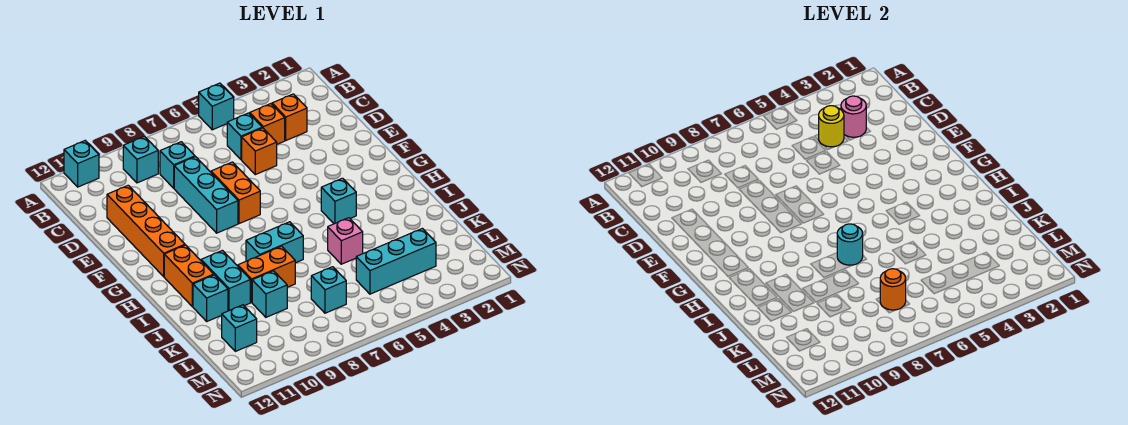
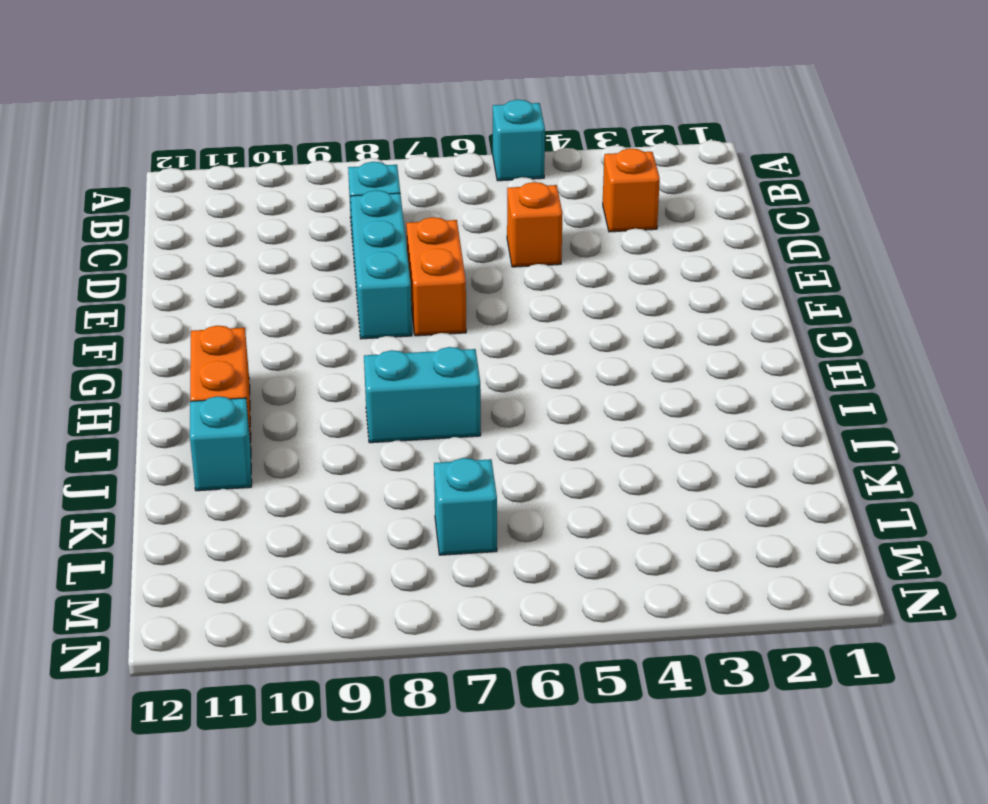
none -> cyan brick A11 level 1
none -> cyan brick B9 level 1
none -> orange brick C4 level 1

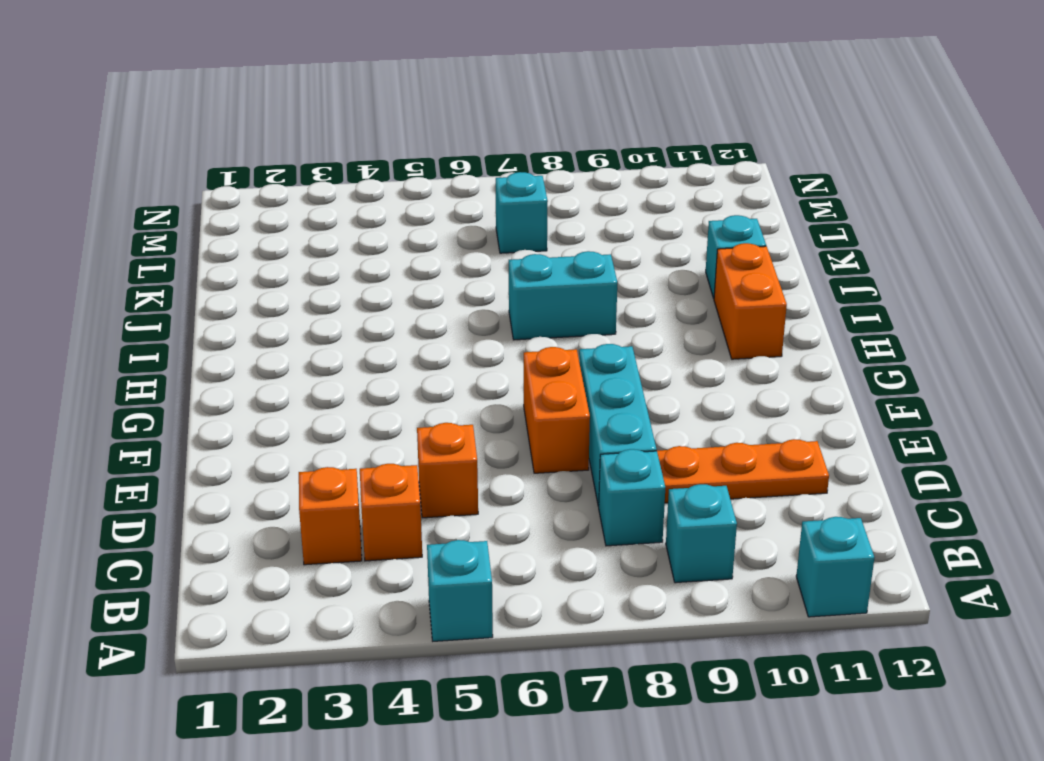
orange plate D9:D11 level 1 -> orange brick D11:G11 level 1
none -> cyan brick C5 level 1
none -> cyan brick H4 level 1
none -> cyan brick I10:J10 level 1

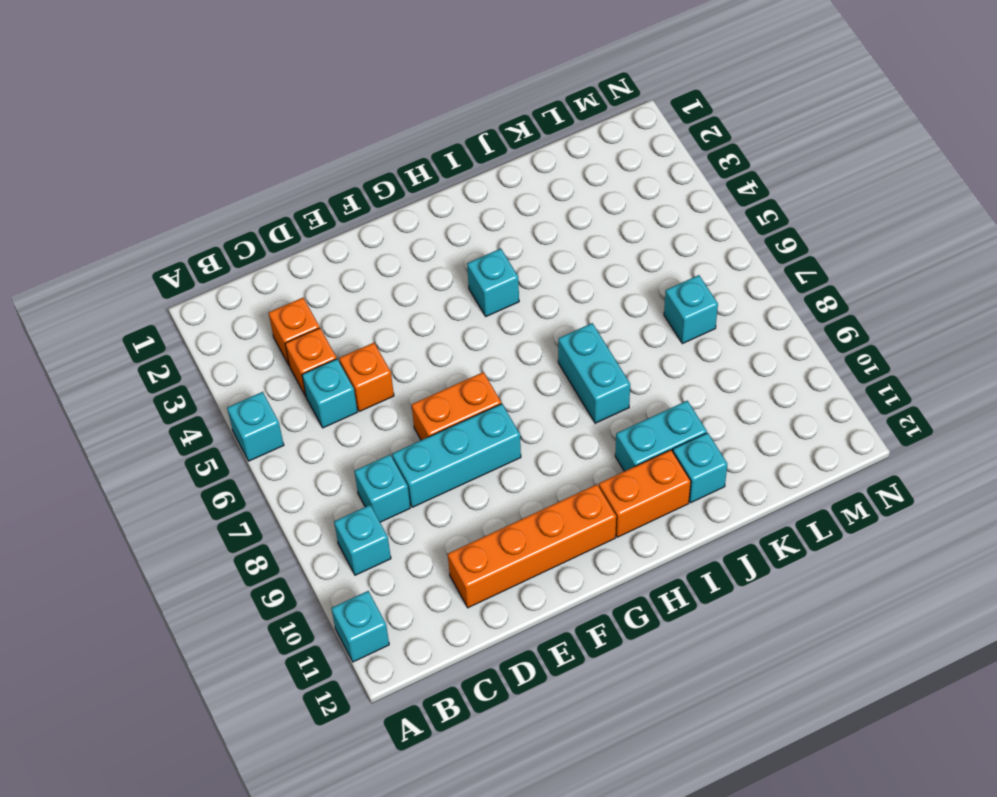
none -> pink brick J5 level 1
none -> orange brick J8:J9 level 1
none -> cyan brick K9 level 1

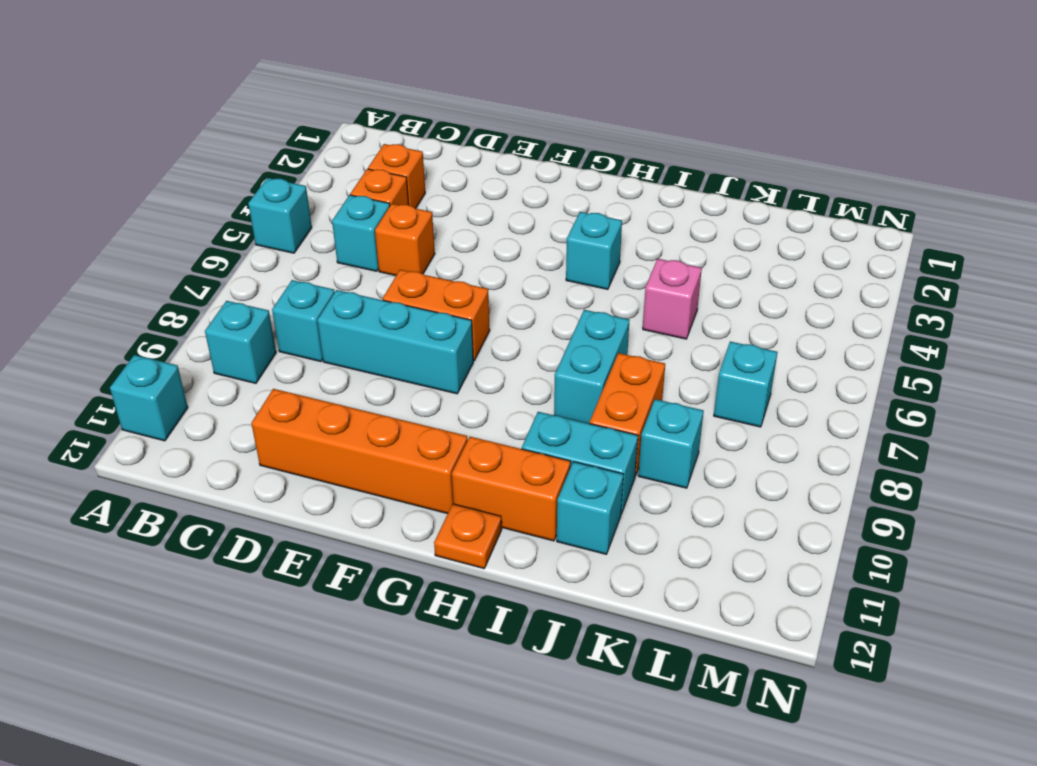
orange plate H12 level 1 -> none
none -> cyan brick L3:L5 level 1
none -> cyan brick L11 level 1
none -> pink round brick C3 level 2

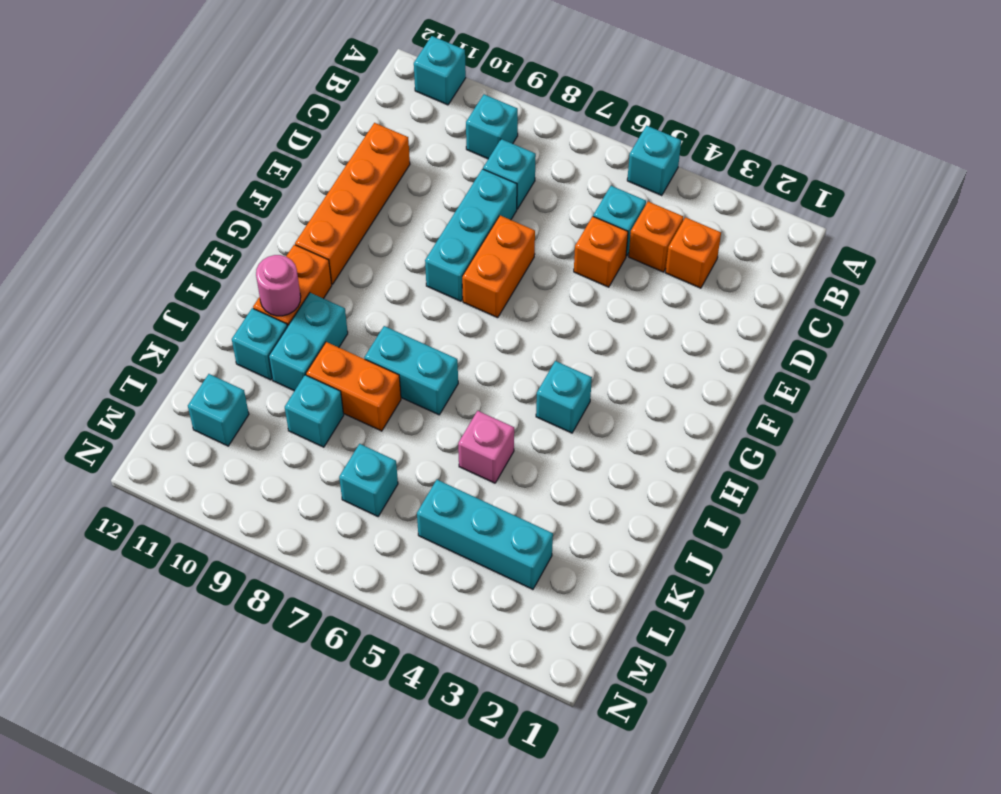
pink round brick I11 level 2 -> pink round brick C3 level 2
none -> yellow round brick C4 level 2
none -> cyan round brick I7 level 2
none -> orange round brick L7 level 2

